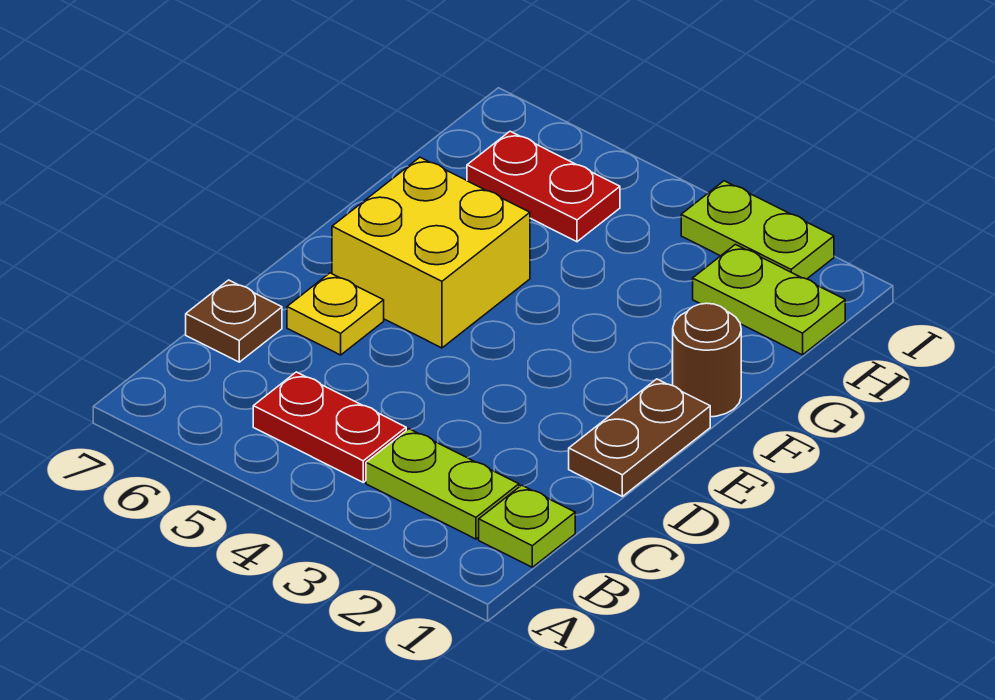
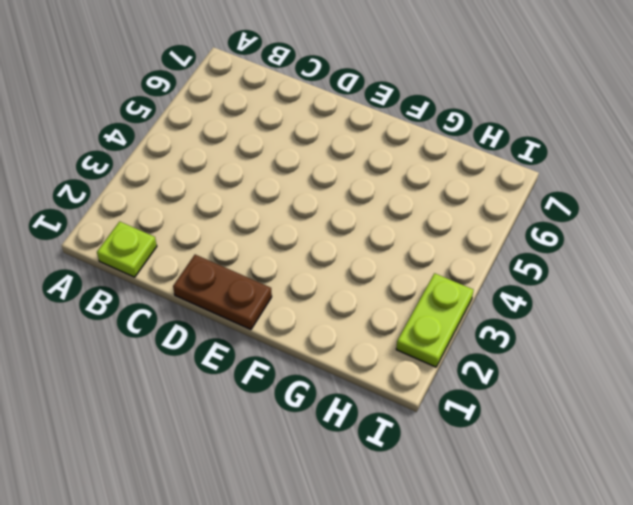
none -> lime plate B2:B3 level 1
none -> red plate B4:B5 level 1

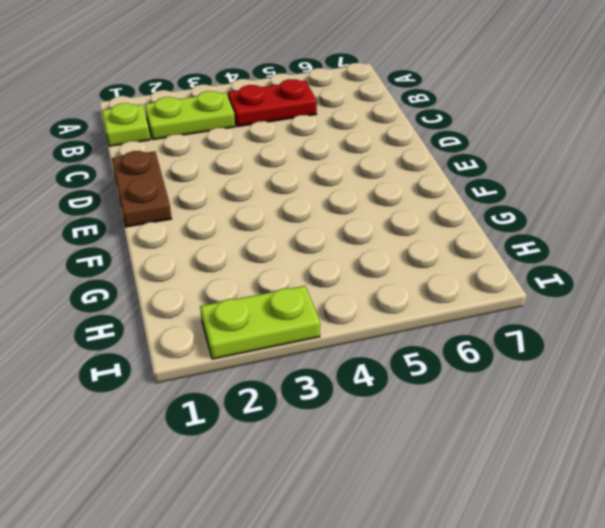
none -> brown plate C7 level 1
none -> yellow plate D6 level 1

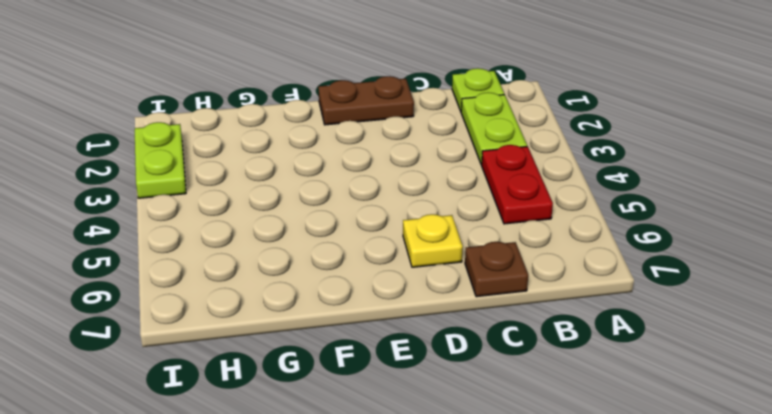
none -> yellow brick E5:F6 level 1
none -> brown round brick F1 level 1

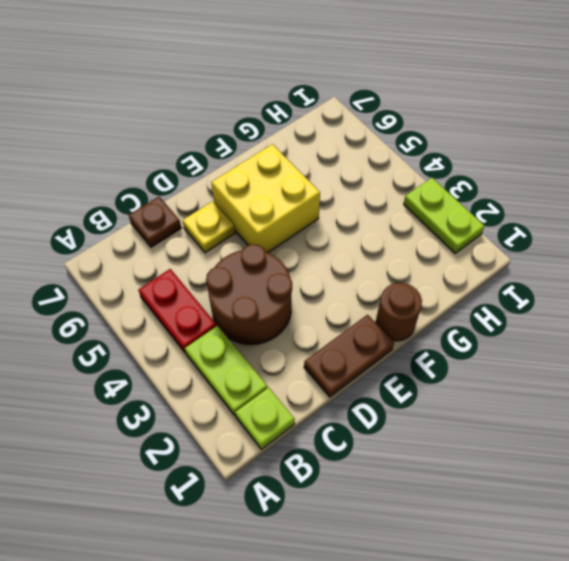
brown round brick C3:D4 level 1 -> none
none -> lime plate H1:H2 level 1
none -> red plate H5:H6 level 1

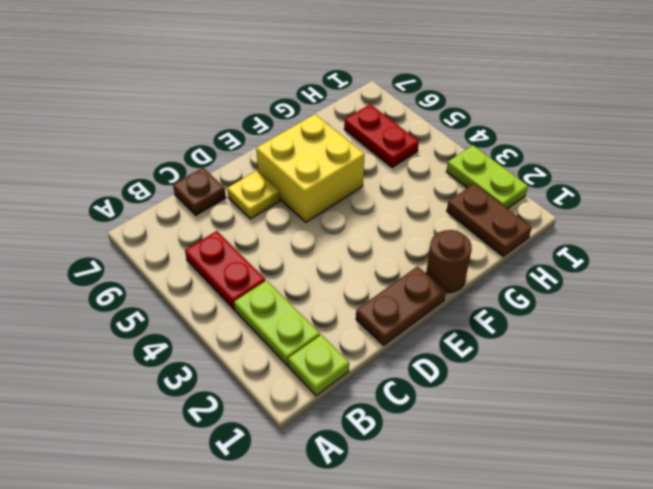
brown plate H1:H2 level 1 -> lime plate H1:H2 level 1

